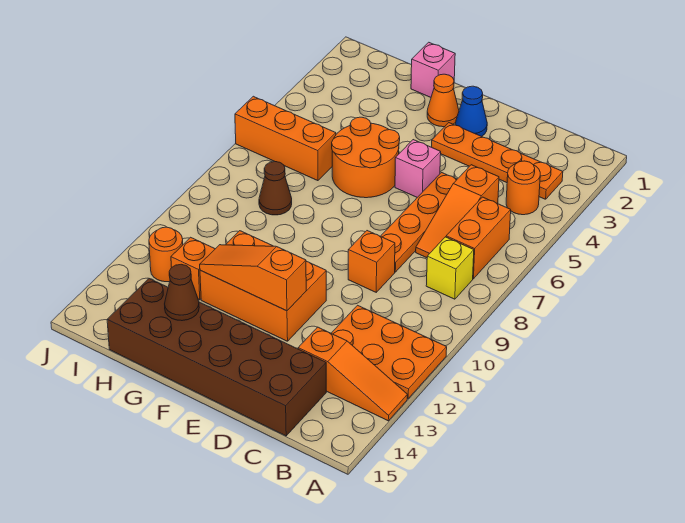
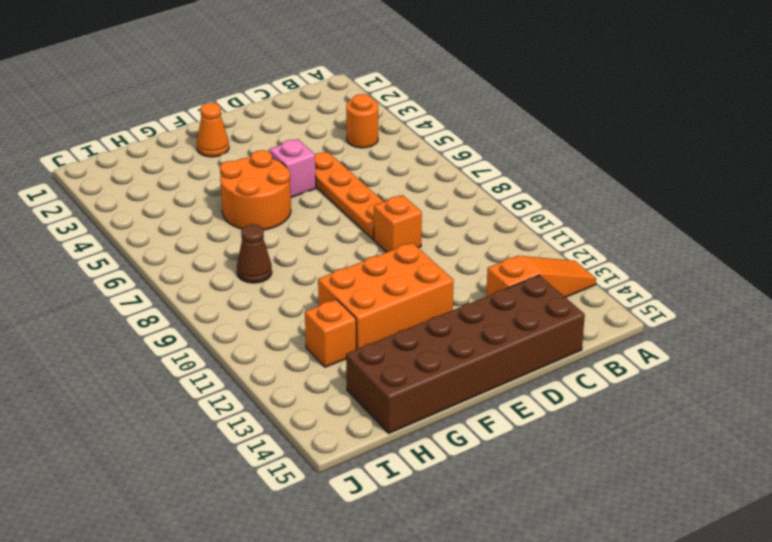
none -> orange plate A11:C12 level 1
none -> orange plate B3:E3 level 1
none -> orange brick B6:B7 level 1

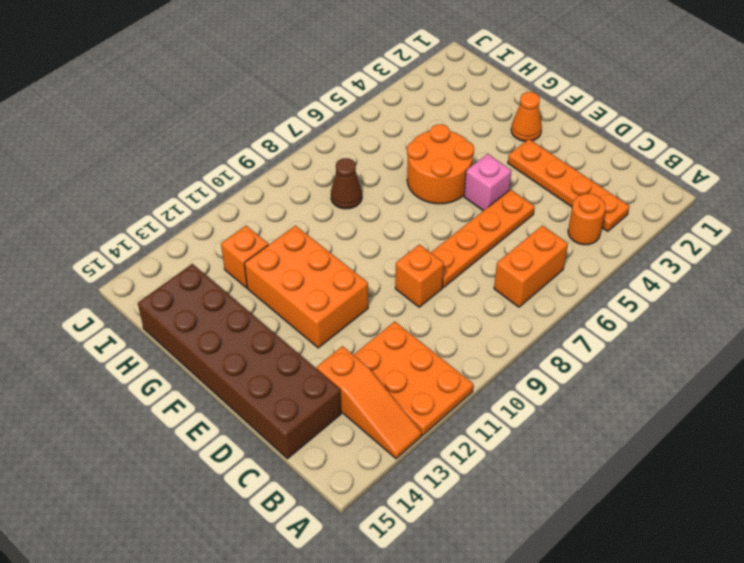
none -> yellow brick B8 level 1
none -> orange slope C5:C7 level 1 top 5
none -> blue cone E2 level 1

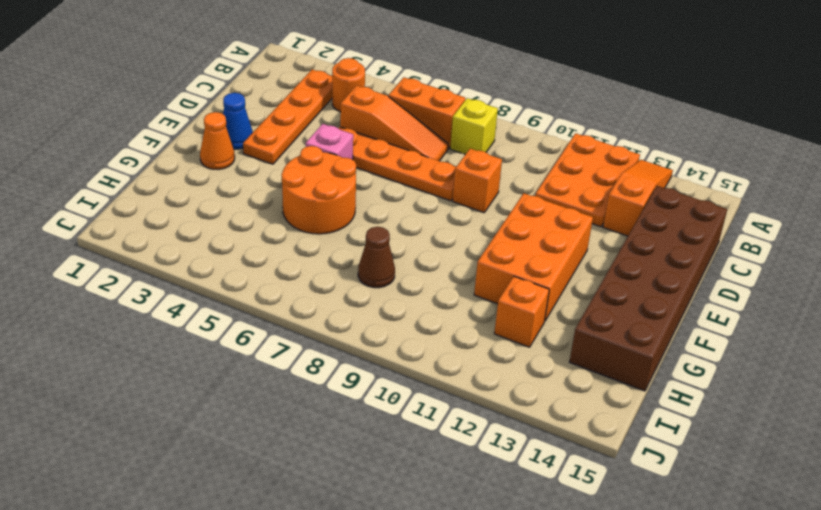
none -> pink brick G1 level 1
none -> orange brick H6:J6 level 1
none -> orange round brick I12 level 1

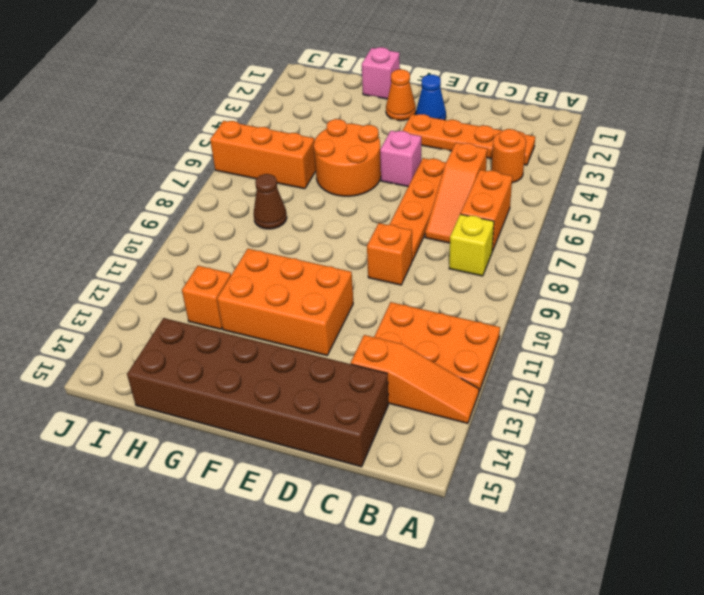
none -> orange round brick I12 level 1
none -> orange slope E12:G12 level 2 top E
none -> brown cone G14 level 2

